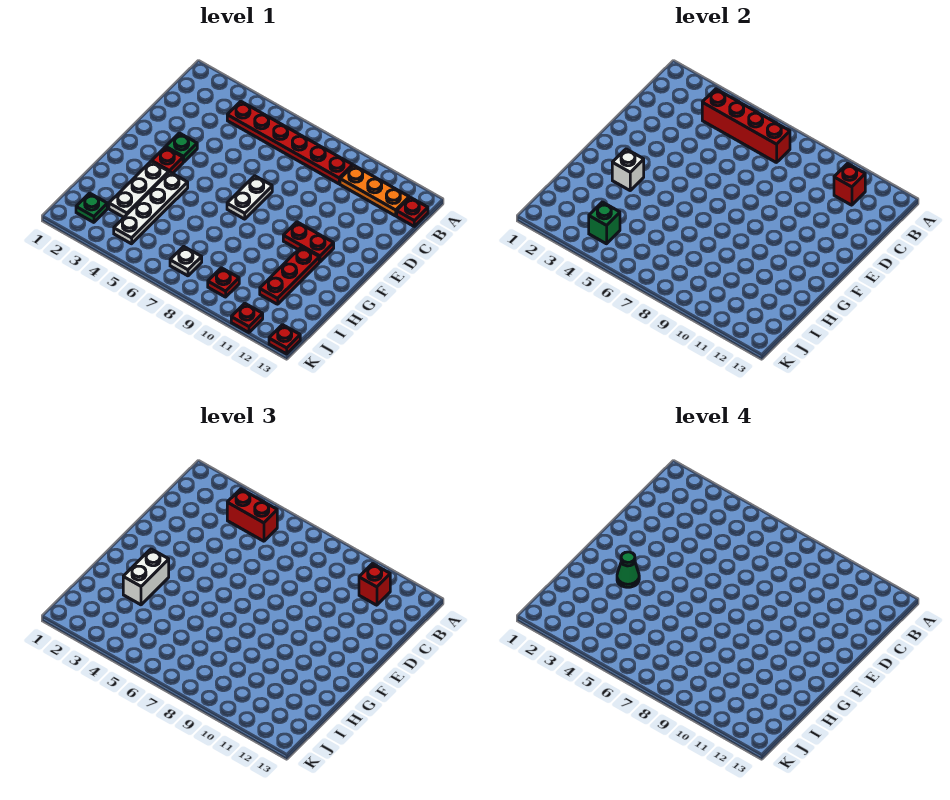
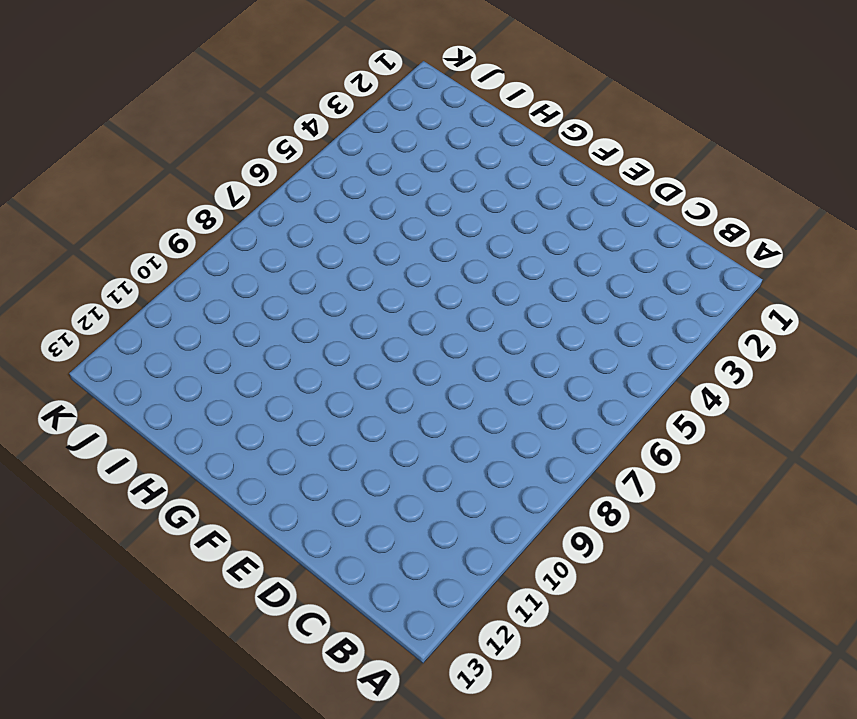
none -> red plate B4:B9 level 1
none -> orange plate B10:B12 level 1
none -> red plate B13 level 1

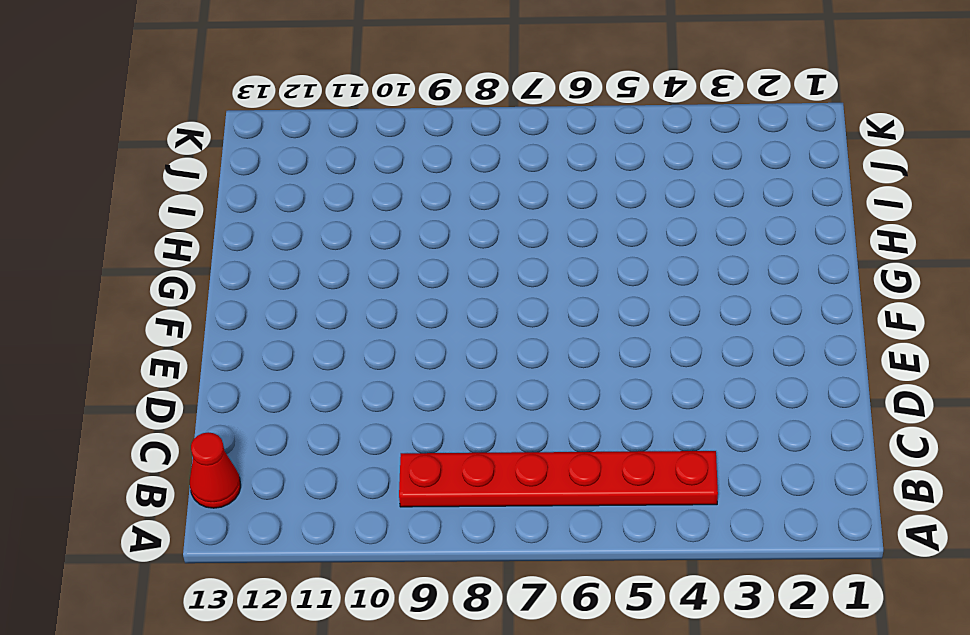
red cone B13 level 1 -> red plate B13 level 1
none -> orange plate B10:B12 level 1
none -> green plate E3 level 1
none -> white plate E7:F7 level 1

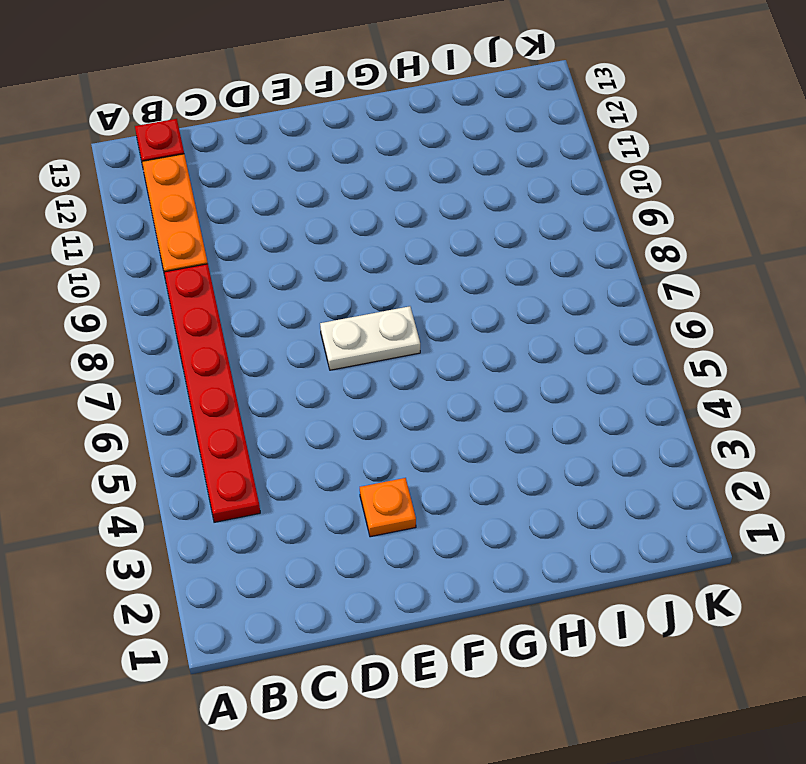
orange plate E3 level 1 -> green plate E3 level 1
none -> red plate F3 level 1
none -> red plate F10:F11 level 1
none -> white plate G3:I3 level 1

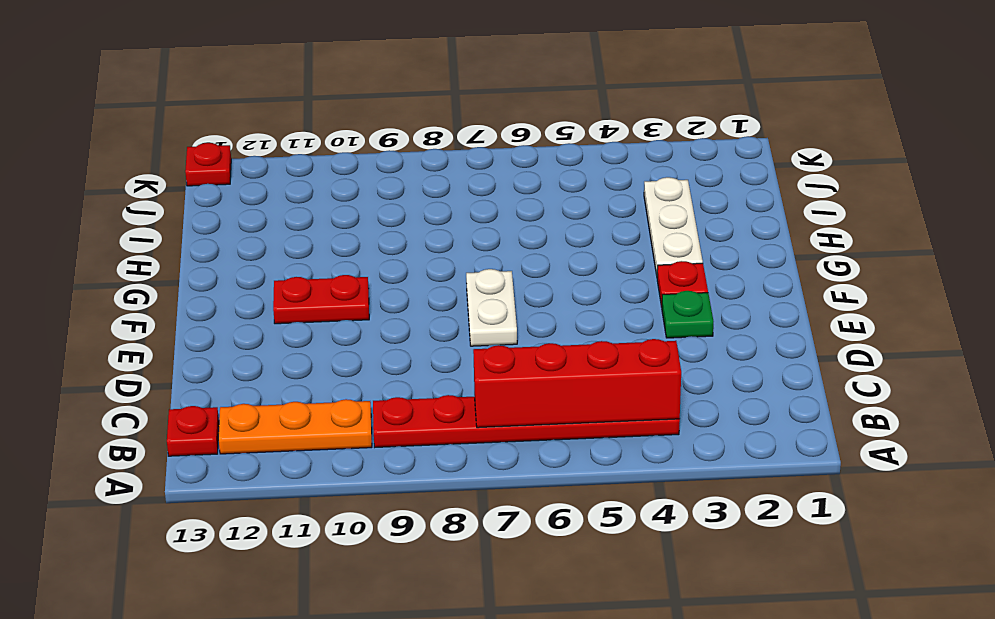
none -> white plate G4:J4 level 1
none -> red plate G11:I11 level 1
none -> green plate J2 level 1

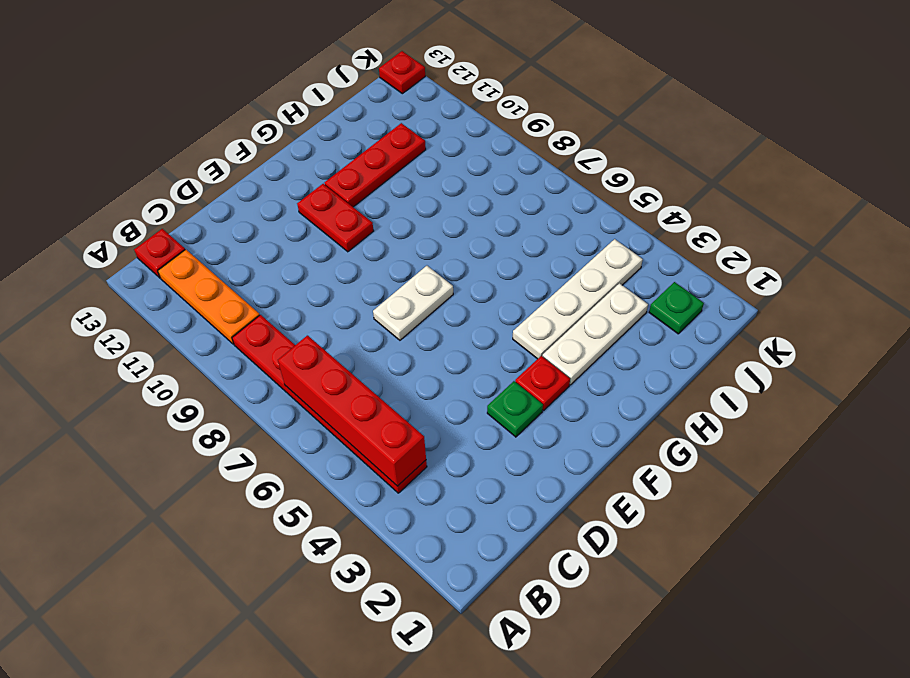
none -> white plate J7 level 1
none -> red plate J9 level 1
none -> red plate K11 level 1

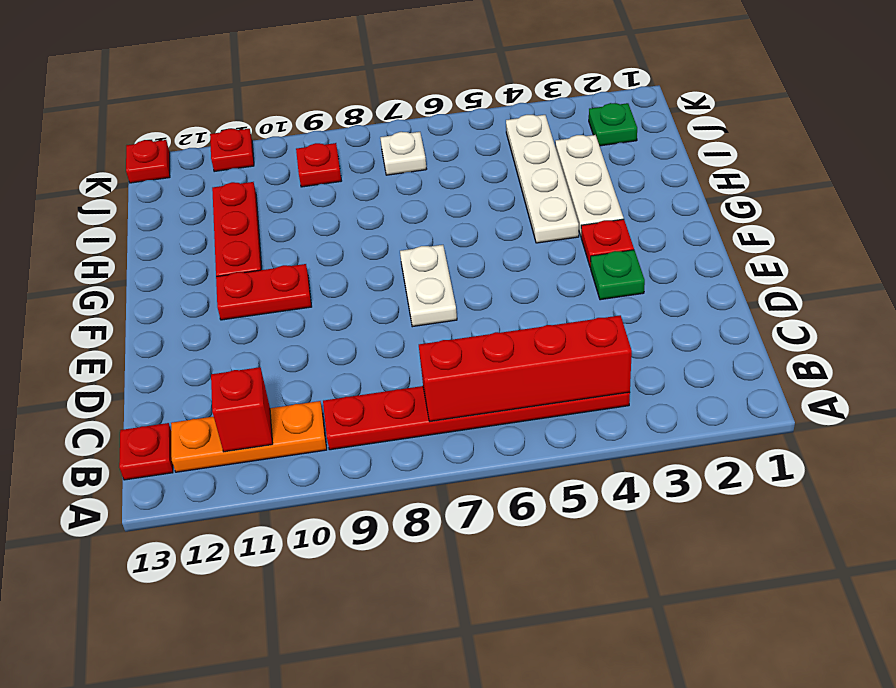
none -> white brick G3 level 2
none -> green brick J4 level 2
none -> red brick B4:B5 level 3

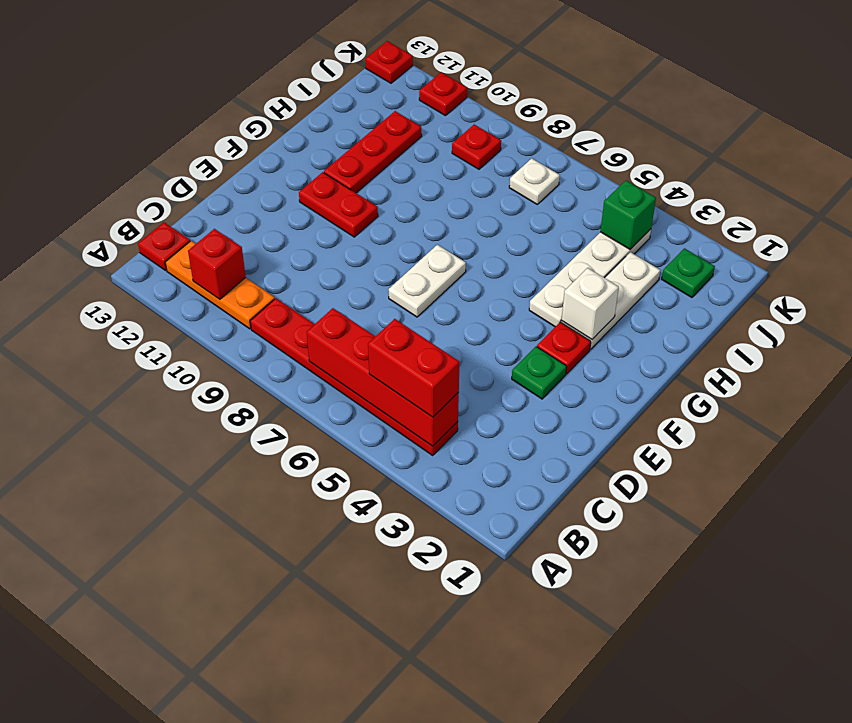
none -> red brick B11 level 3
none -> white brick G3:H3 level 3
none -> green cone G3 level 4

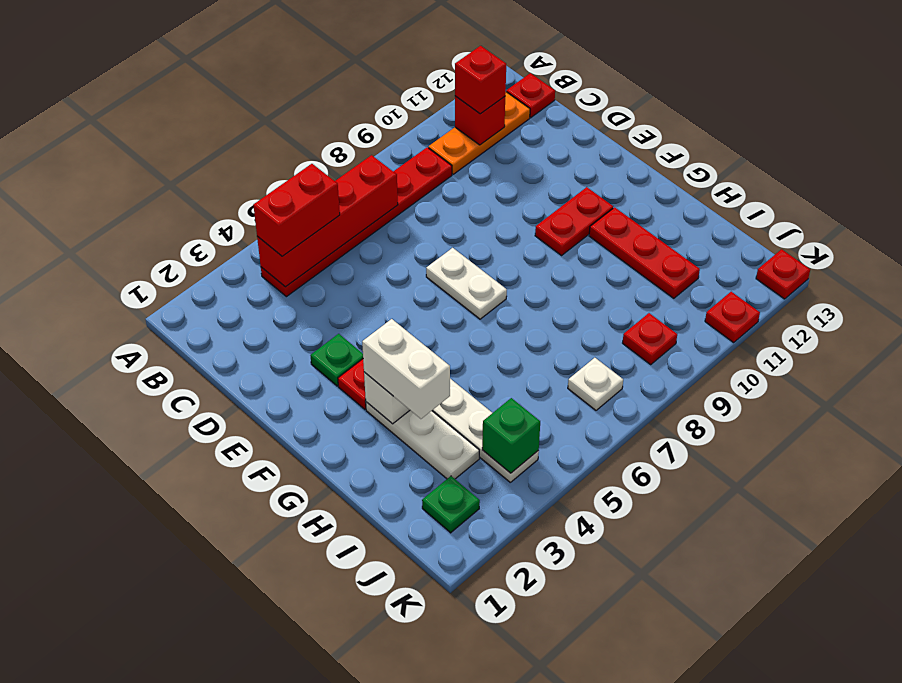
none -> green cone G3 level 4

